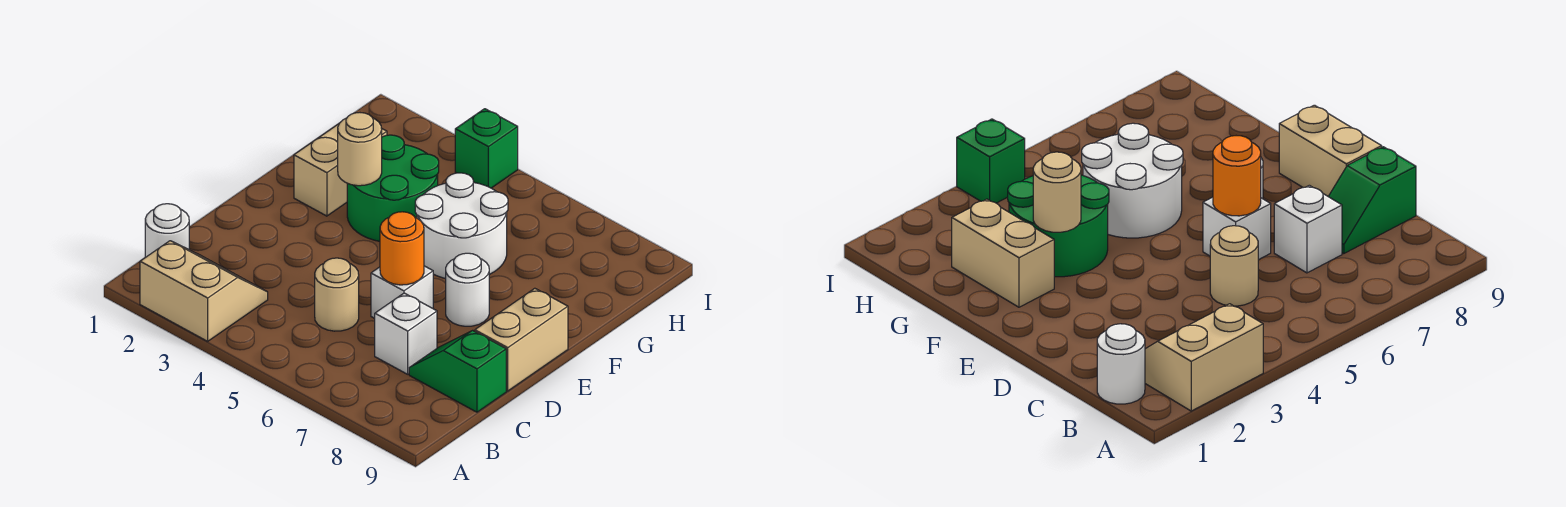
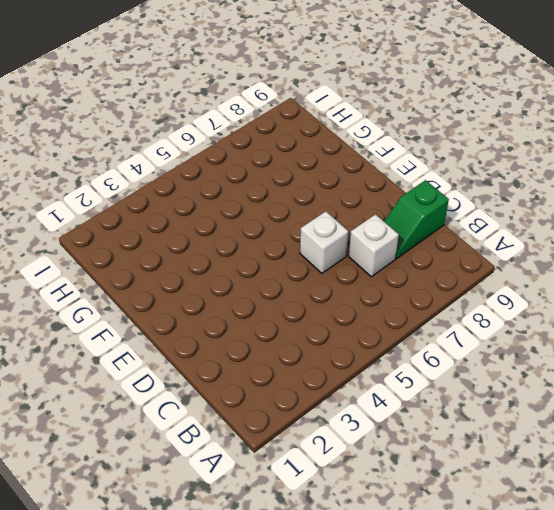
none -> tan slope A2:B3 level 1 top A
none -> white round brick B1 level 1
none -> tan round brick C5 level 1

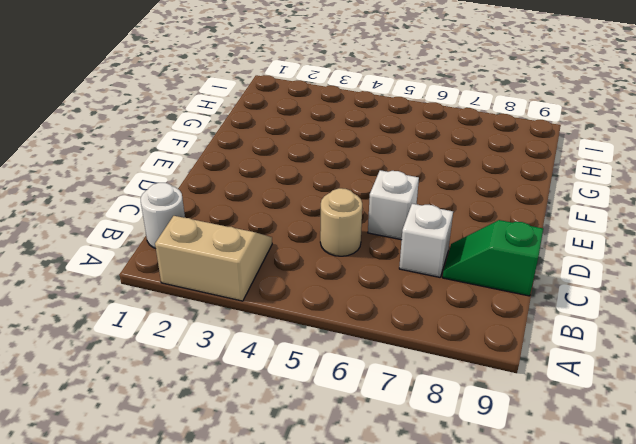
none -> tan brick D9:E9 level 1
none -> white round brick E7 level 1
none -> tan brick F2:G2 level 1

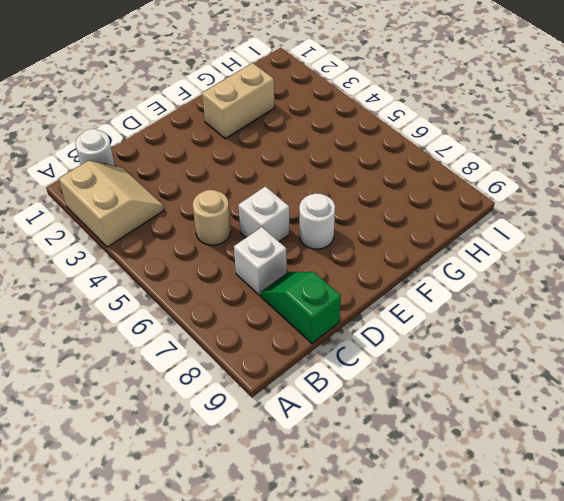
none -> tan brick D9:E9 level 1
none -> green round brick F3:G4 level 1
none -> white round brick F5:G6 level 1

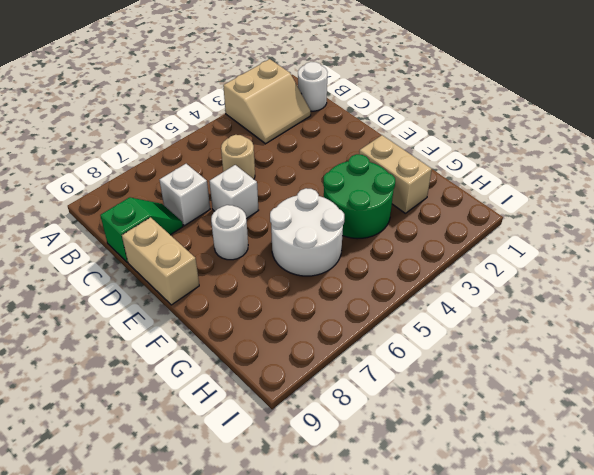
none -> green brick I4 level 1
none -> orange round brick D6 level 2
none -> tan round brick F3 level 2

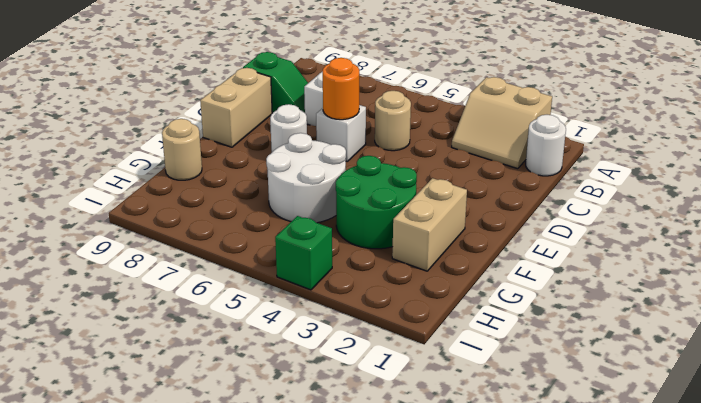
tan round brick G9 level 1 -> tan round brick F3 level 2

